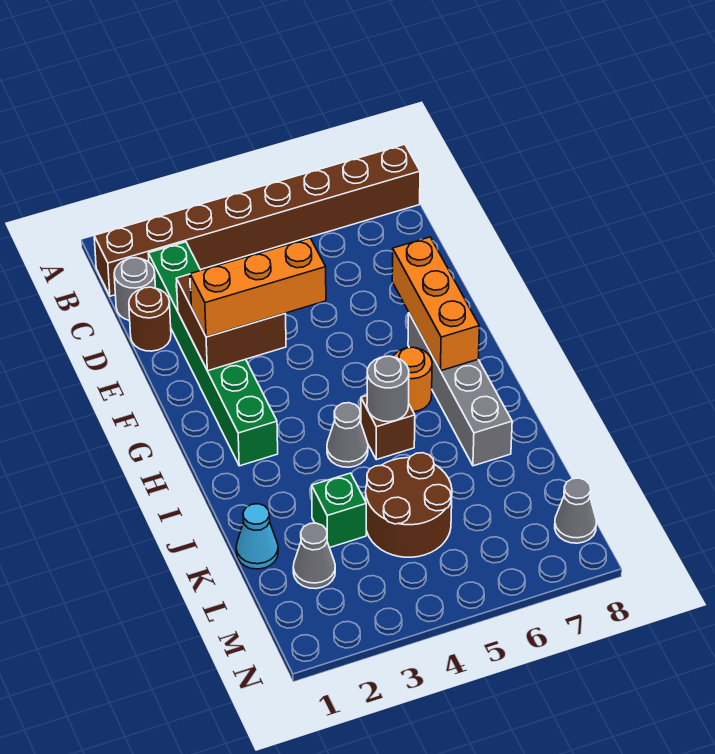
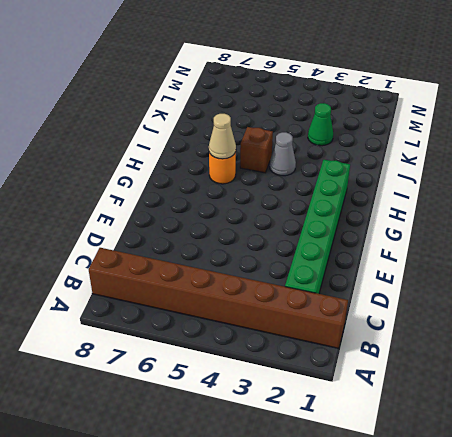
tan cone H6 level 2 -> none
green cone K3 level 1 -> green brick K3 level 1
none -> grey round brick C1 level 1
none -> brown round brick D1 level 1
none -> grey brick G7:J7 level 1

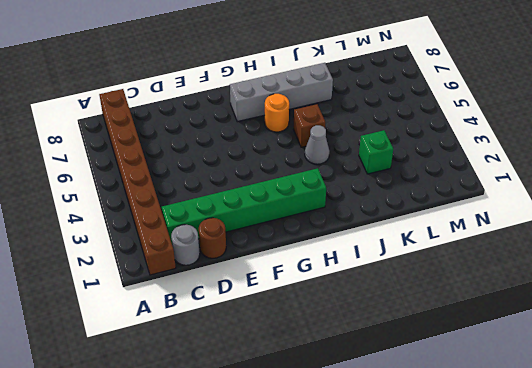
none -> cyan cone K1 level 1
none -> brown round brick K4:L5 level 1
none -> grey cone L2 level 1

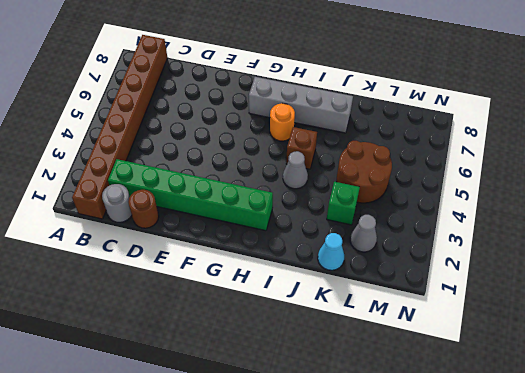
none -> grey cone M8 level 1
none -> brown brick E2:F3 level 2
none -> orange brick F7:H7 level 2

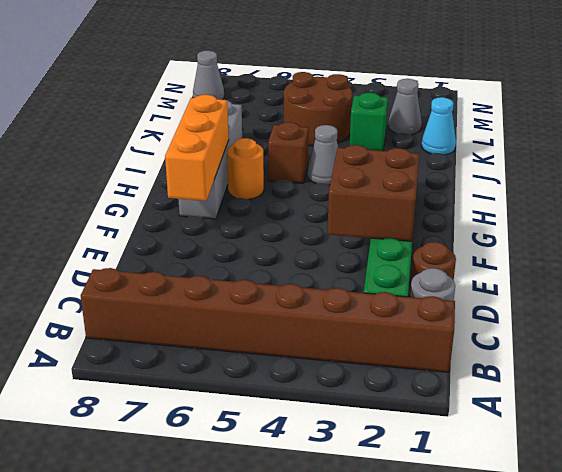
none -> grey round brick I5 level 2
none -> orange brick F2:F4 level 3

